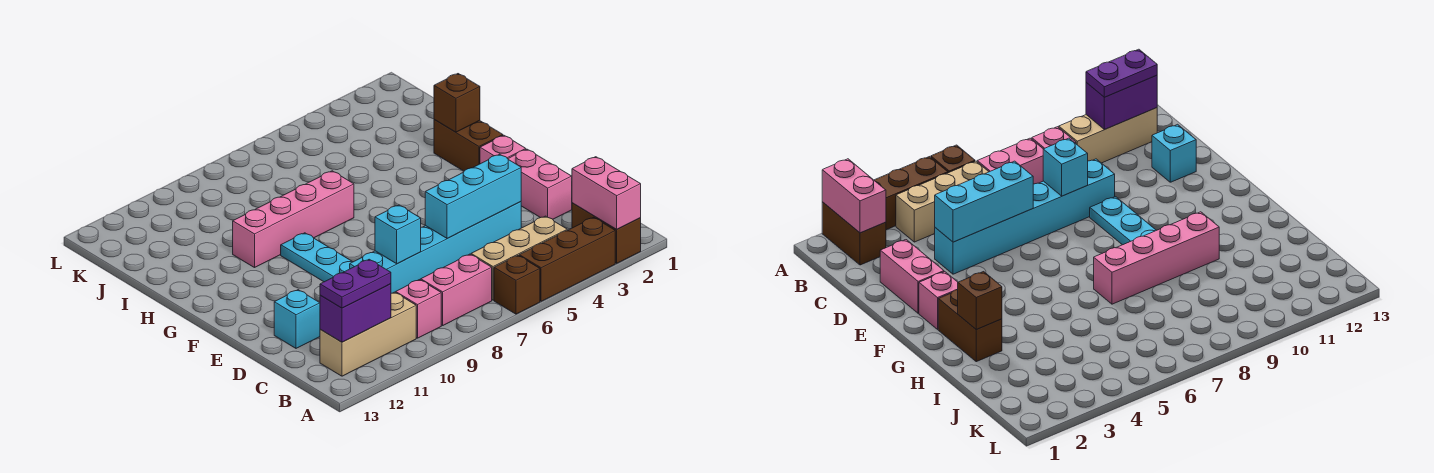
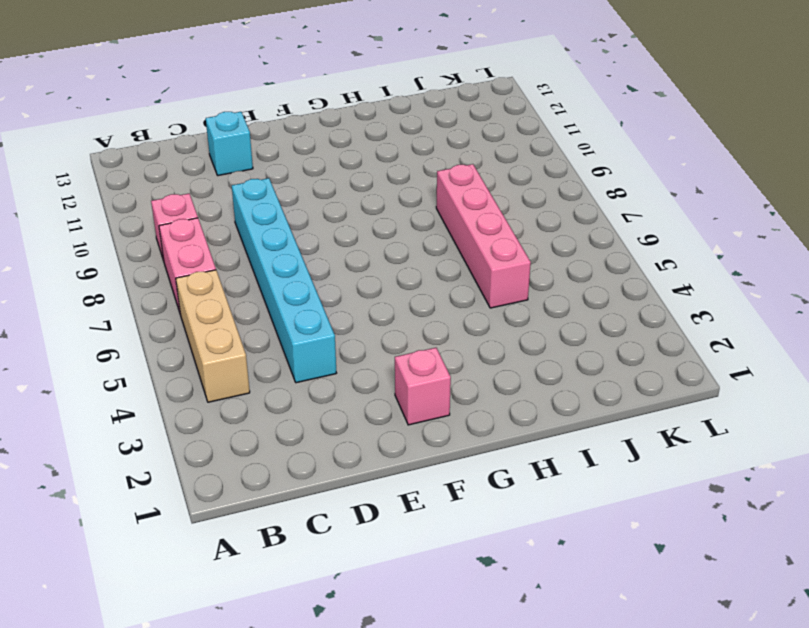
pink brick I5:I8 level 1 -> pink brick H7:H10 level 1
none -> brown brick A2:B2 level 1
none -> brown brick A3:A5 level 1
none -> brown brick A6 level 1

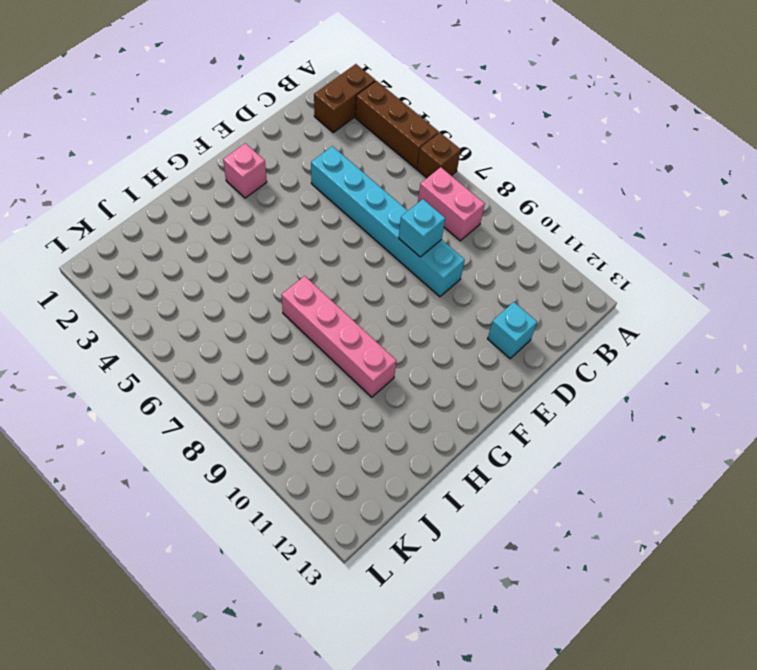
none -> tan brick B4:B6 level 1
none -> pink brick B9 level 1
none -> tan brick B10:B12 level 1

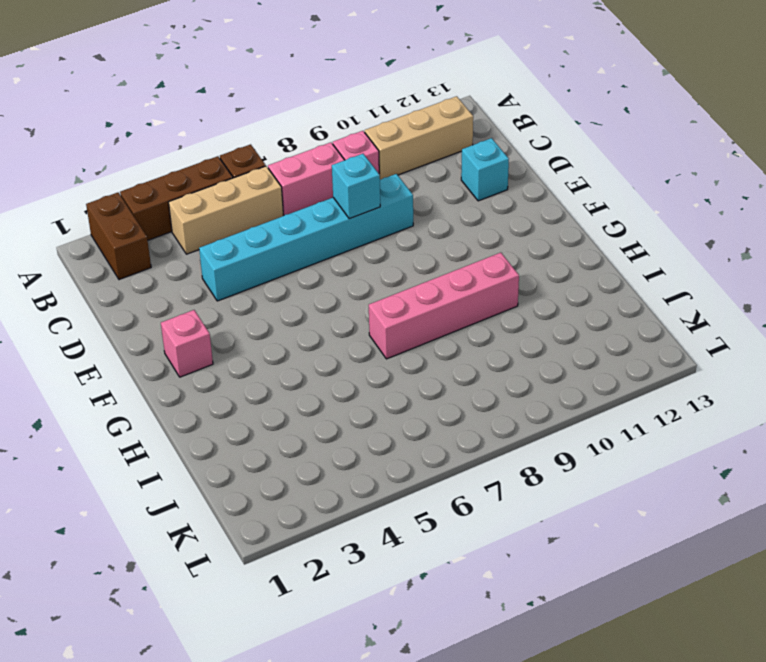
none -> pink brick D2:E2 level 1
none -> cyan plate E9:G9 level 1
none -> brown brick G2:H2 level 1

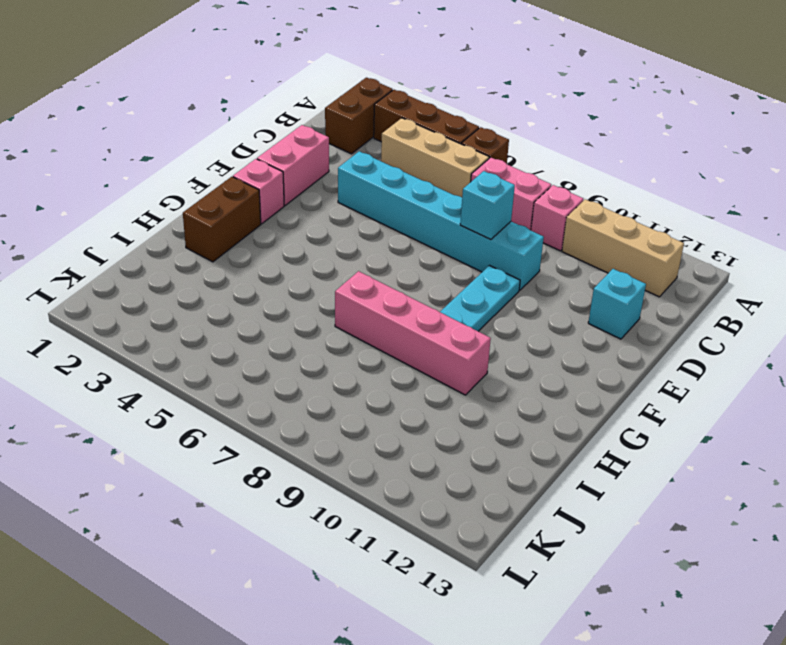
none -> pink brick A2:B2 level 2
none -> purple brick B11:B12 level 2
none -> cyan brick D4:D6 level 2

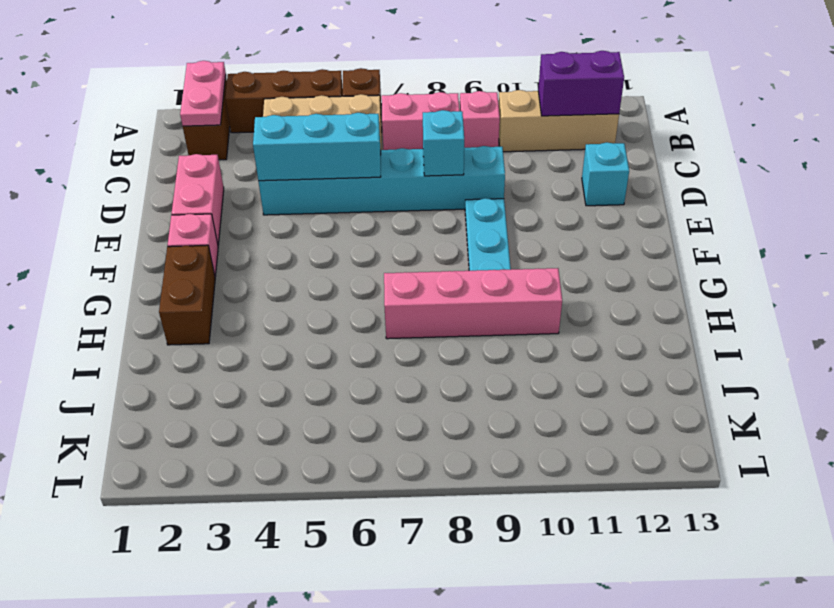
pink plate A2:B2 level 2 -> pink brick A2:B2 level 2
none -> brown brick H2 level 2
none -> purple plate B11:B12 level 3

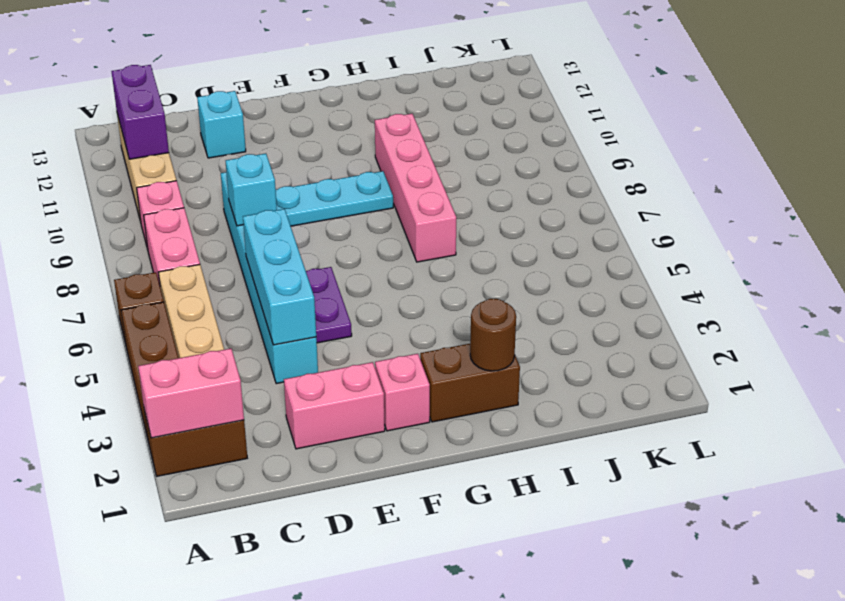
purple plate E5:E6 level 1 -> purple plate B11:B12 level 3
brown round brick H2 level 2 -> brown brick H2 level 2

